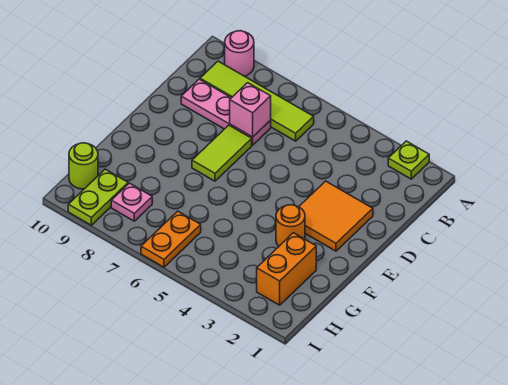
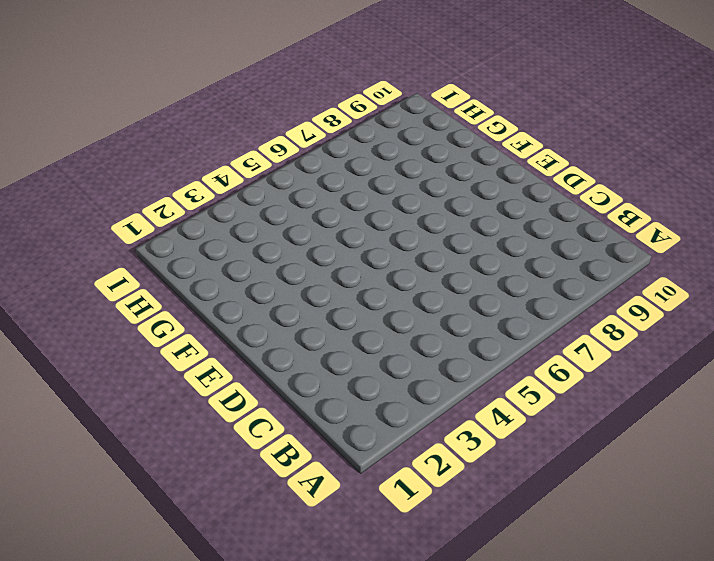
none -> lime plate A2 level 1
none -> pink round brick A9 level 1
none -> lime tile B6:B9 level 1

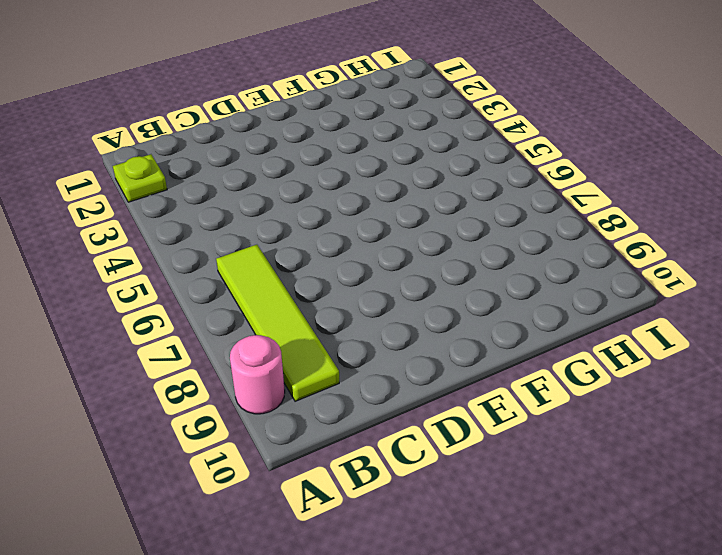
none -> pink plate C7:C9 level 1
none -> orange tile D2:E3 level 1
none -> lime tile D7:E7 level 1

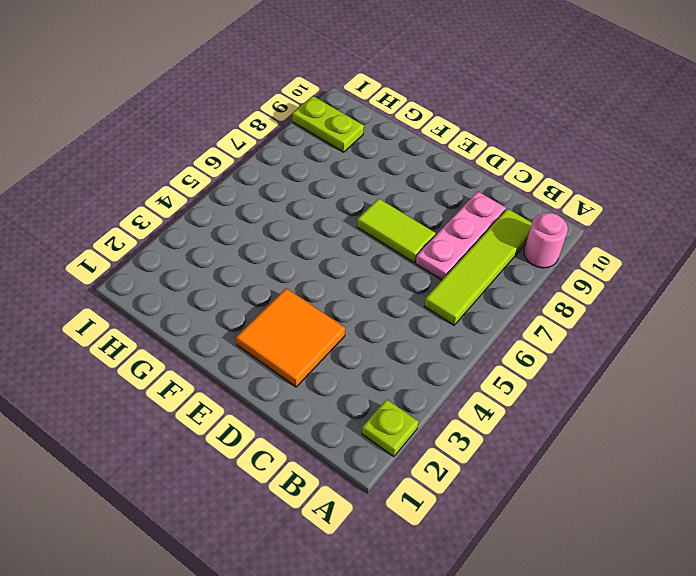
none -> orange round brick F3 level 1
none -> orange brick G2:H2 level 1
none -> orange plate H6:I6 level 1

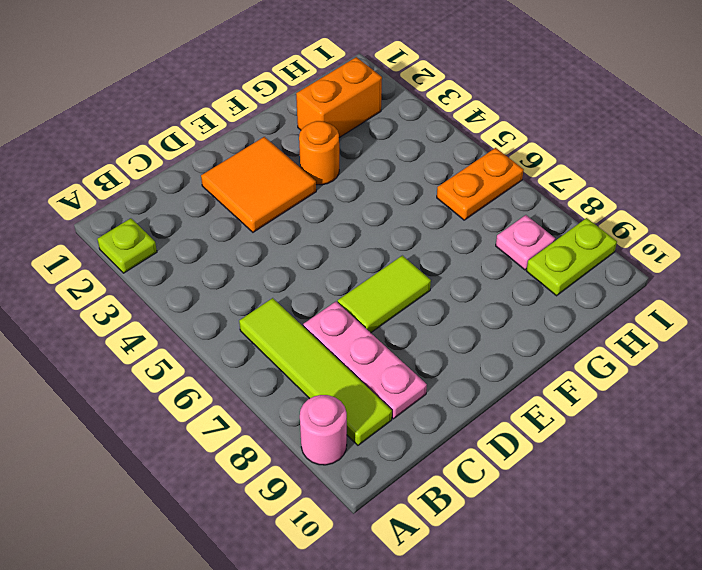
none -> lime round brick H10 level 1
none -> pink brick C7 level 2

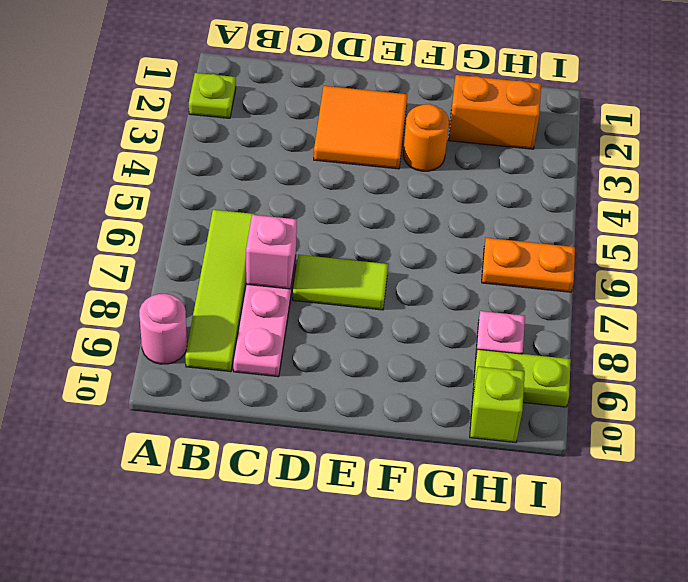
lime brick H10 level 1 -> lime round brick H10 level 1

